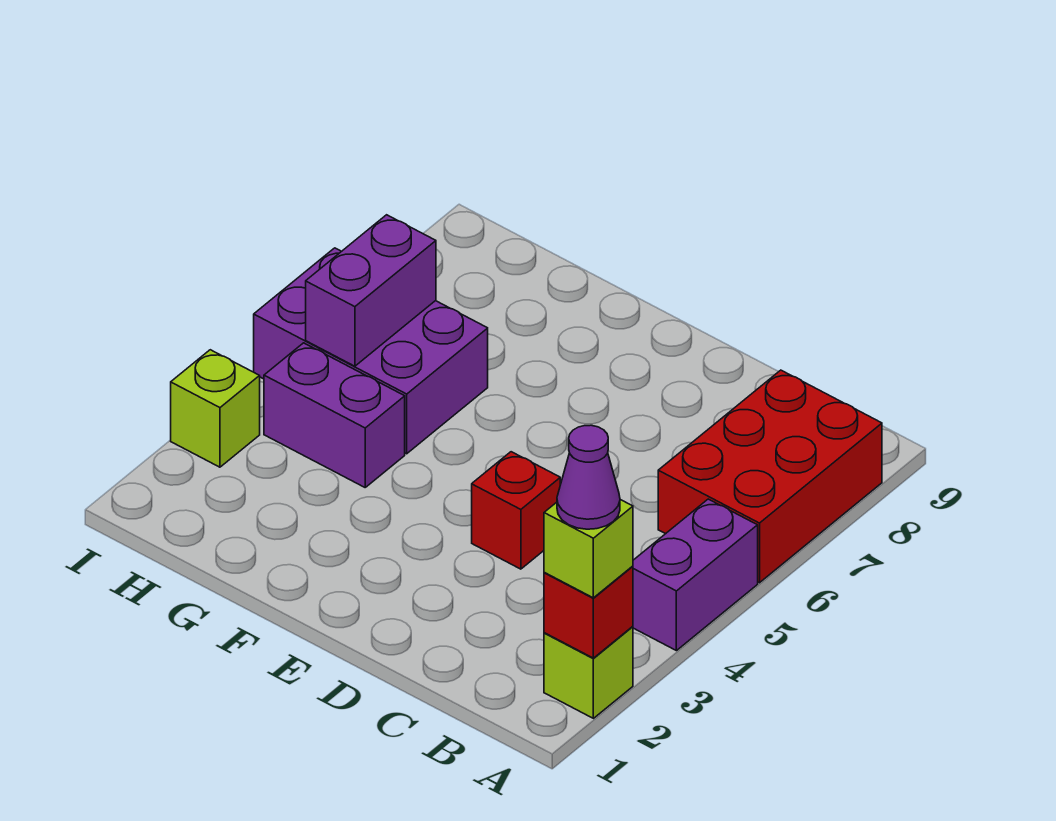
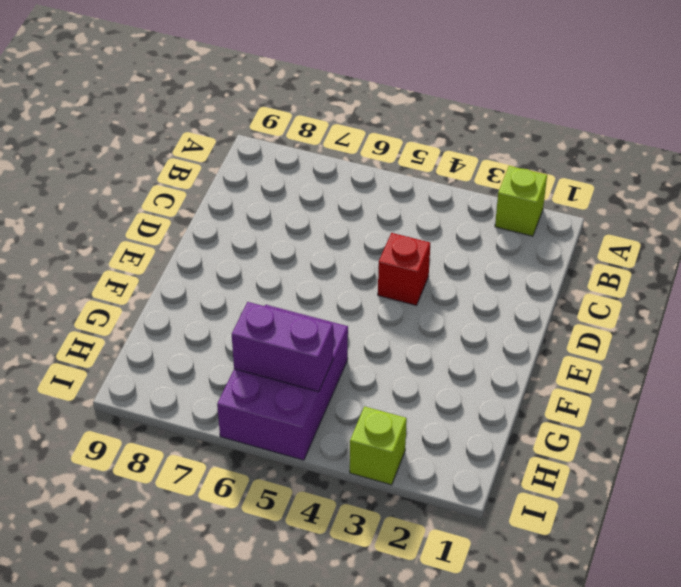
none -> purple brick A4:A5 level 1
none -> red brick A6:B8 level 1

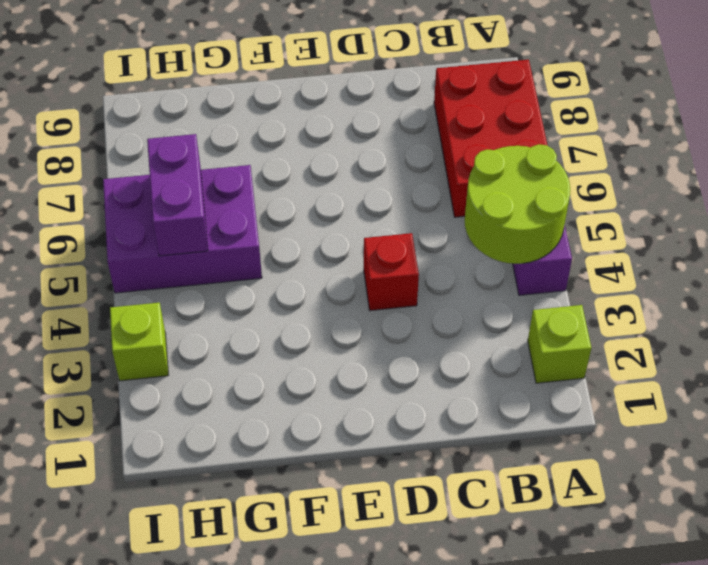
lime round brick A4:B5 level 2 -> none
none -> purple brick G4:H4 level 1
none -> red brick A2 level 2

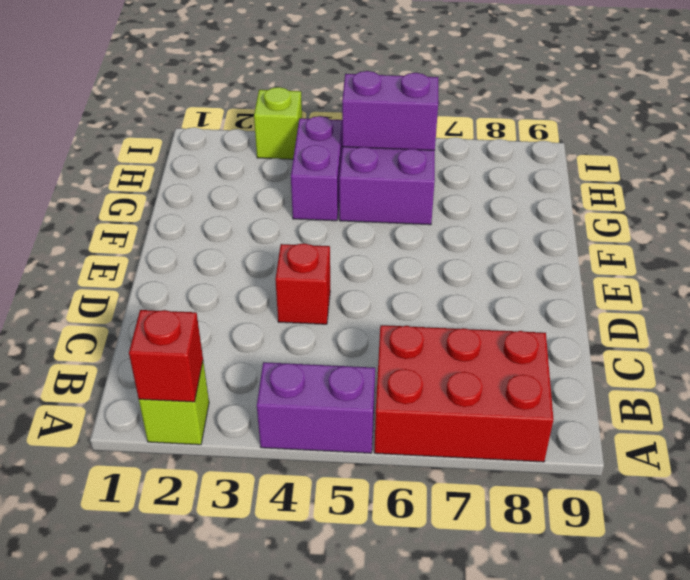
none -> lime brick A2 level 3
none -> purple cone A2 level 4

